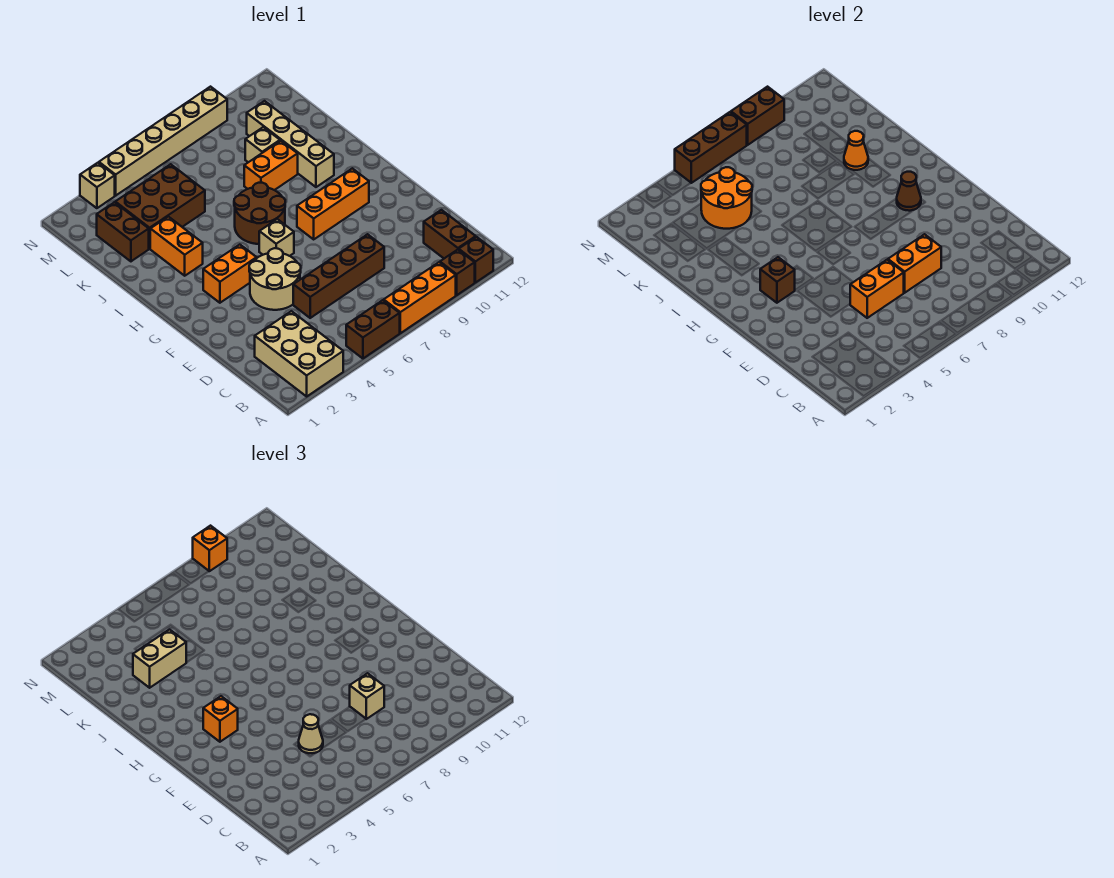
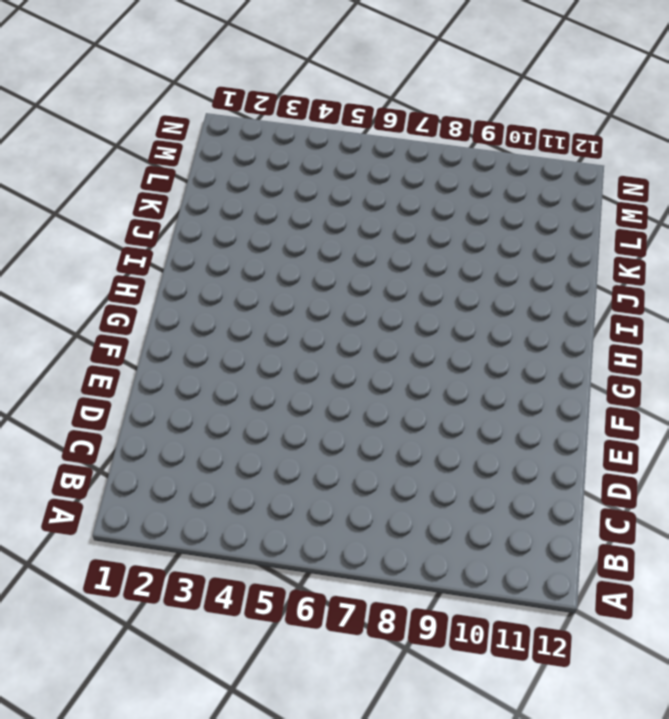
none -> tan brick A2:C3 level 1
none -> brown brick A5:A6 level 1
none -> orange brick A7:A9 level 1
none -> brown brick A10 level 1

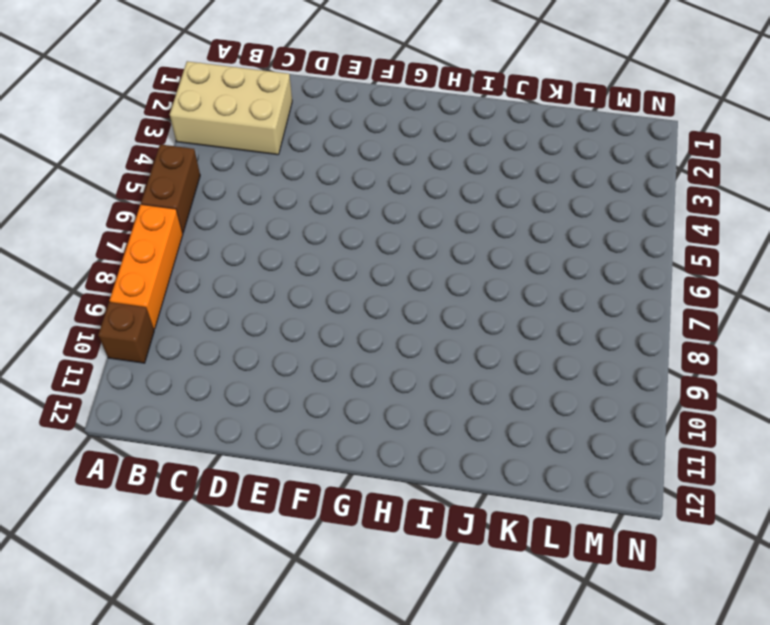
none -> brown brick A11 level 1
none -> brown brick B11:C11 level 1
none -> brown brick D5:D8 level 1
none -> tan round brick E4:F5 level 1

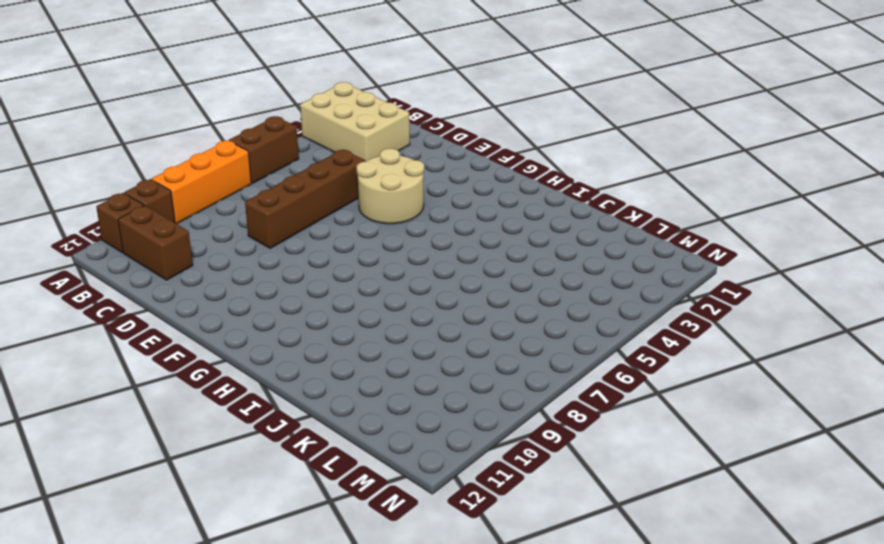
none -> orange brick G3:G4 level 1
none -> tan brick G6 level 1
none -> orange brick G8:G10 level 1
none -> brown round brick H6:I7 level 1

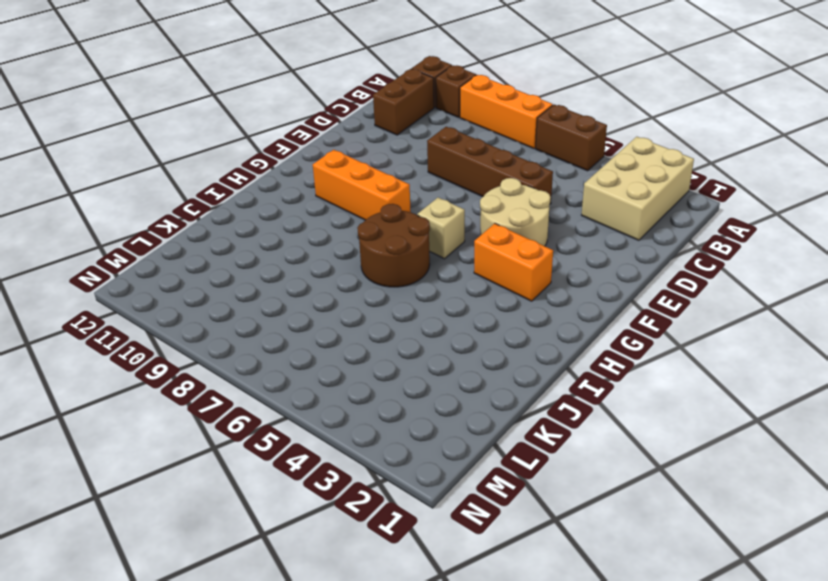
none -> orange brick I3:J3 level 1
none -> tan brick I10:L10 level 1
none -> orange brick J8:J9 level 1
none -> brown brick K2:L2 level 1

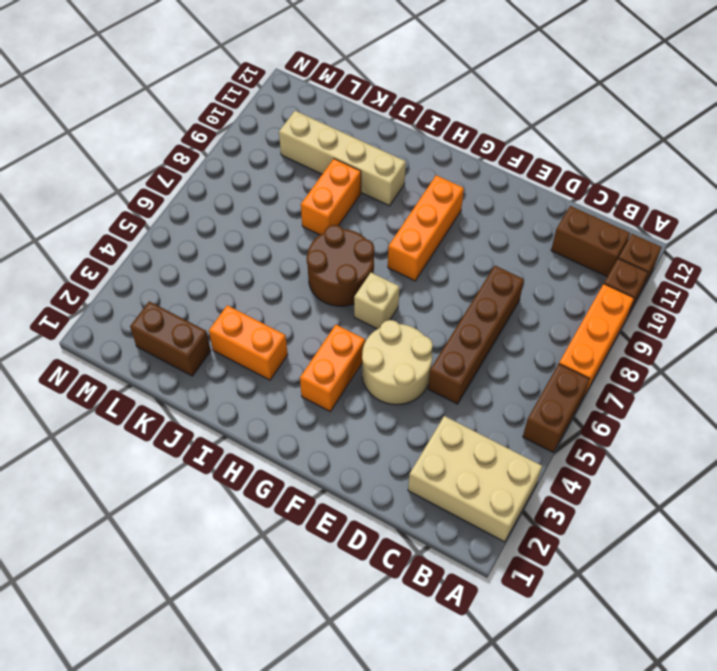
none -> brown brick K3:L5 level 1
none -> tan brick K9 level 1
none -> tan brick N3 level 1
none -> tan brick N4:N9 level 1

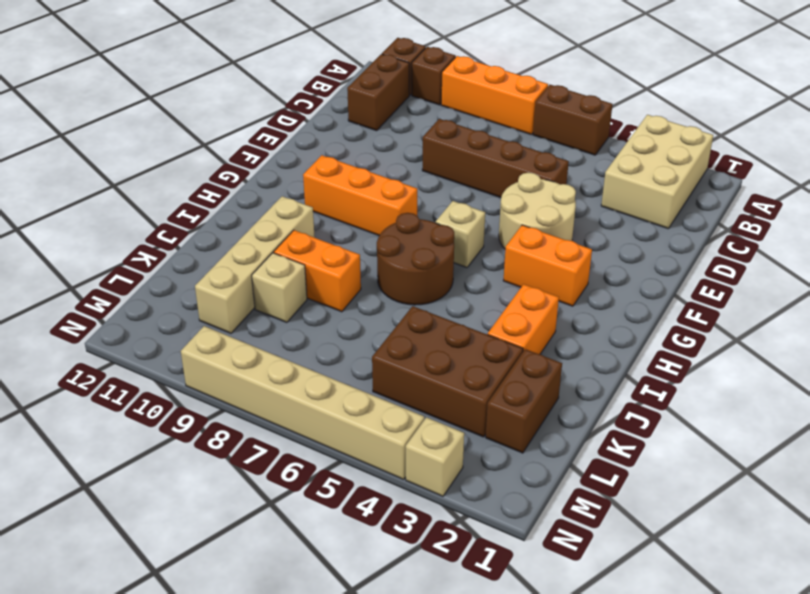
none -> orange brick D5:D6 level 2
none -> orange brick D7:D8 level 2
none -> brown brick G3 level 2
none -> brown cone G10 level 2

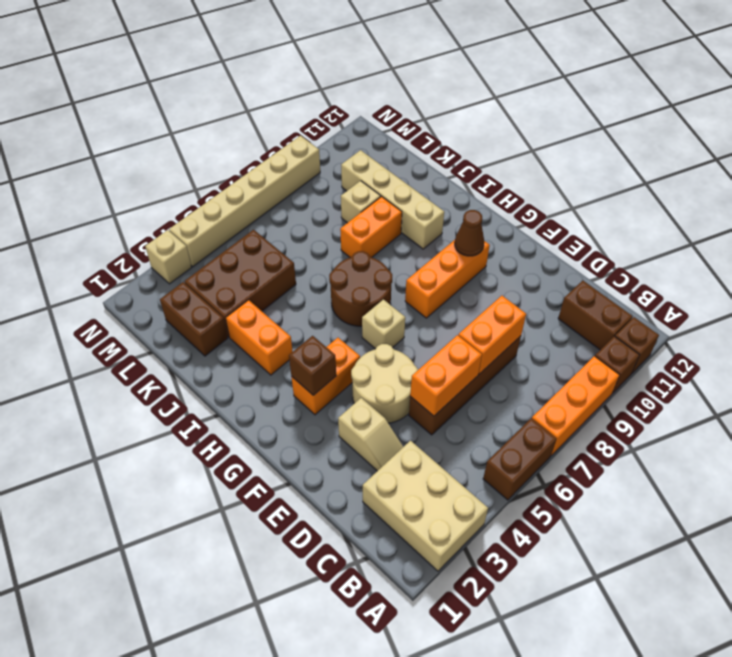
tan slope D3:E3 level 1 top E -> none
none -> orange cone J10 level 2
none -> orange round brick K4:L5 level 2
none -> brown brick N5:N7 level 2
none -> brown brick N8:N9 level 2

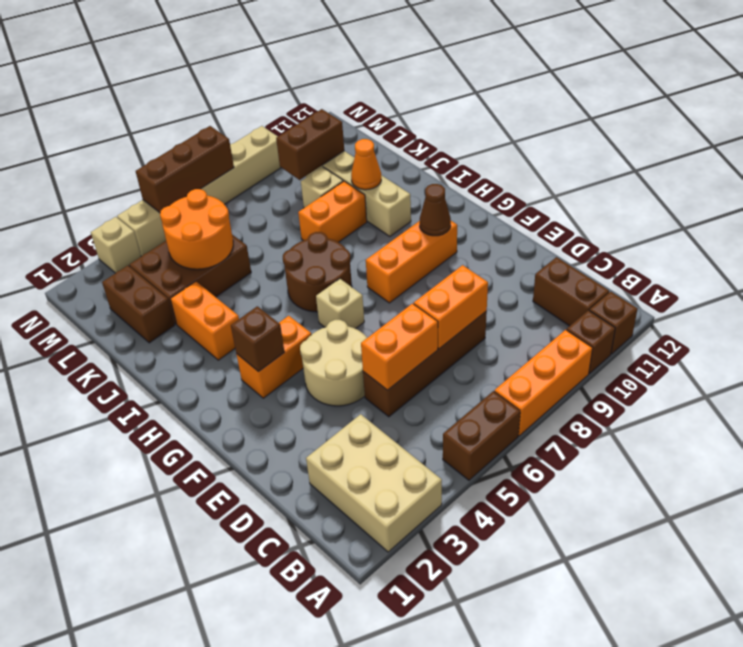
brown brick L9:L10 level 2 -> brown brick N8:N9 level 2
none -> tan cone D5 level 3
none -> tan brick D8 level 3
none -> orange brick G3 level 3
none -> tan brick K3:K4 level 3

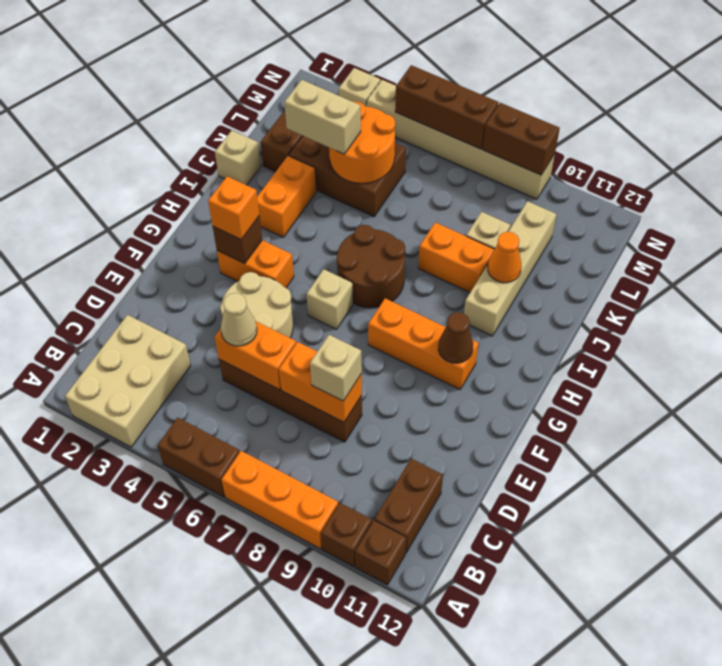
tan brick J1 level 1 -> none
none -> orange brick N9 level 3

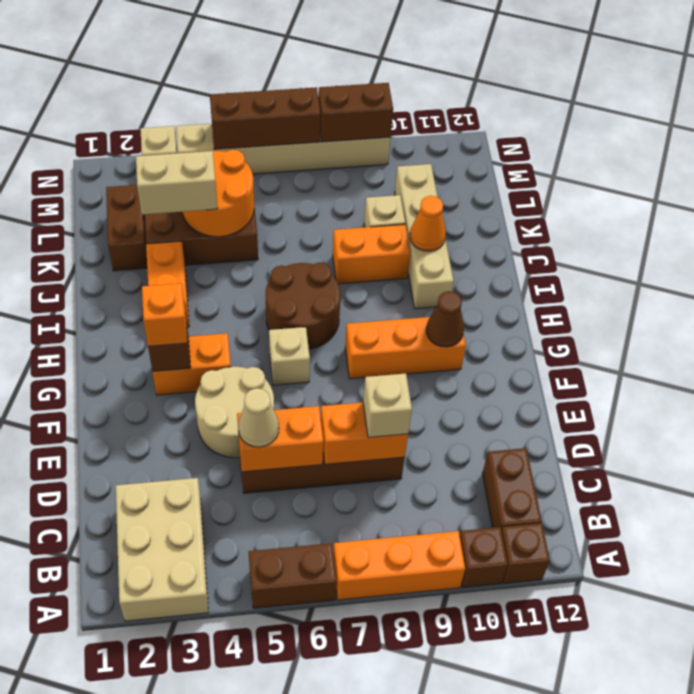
none -> orange brick N9 level 3

